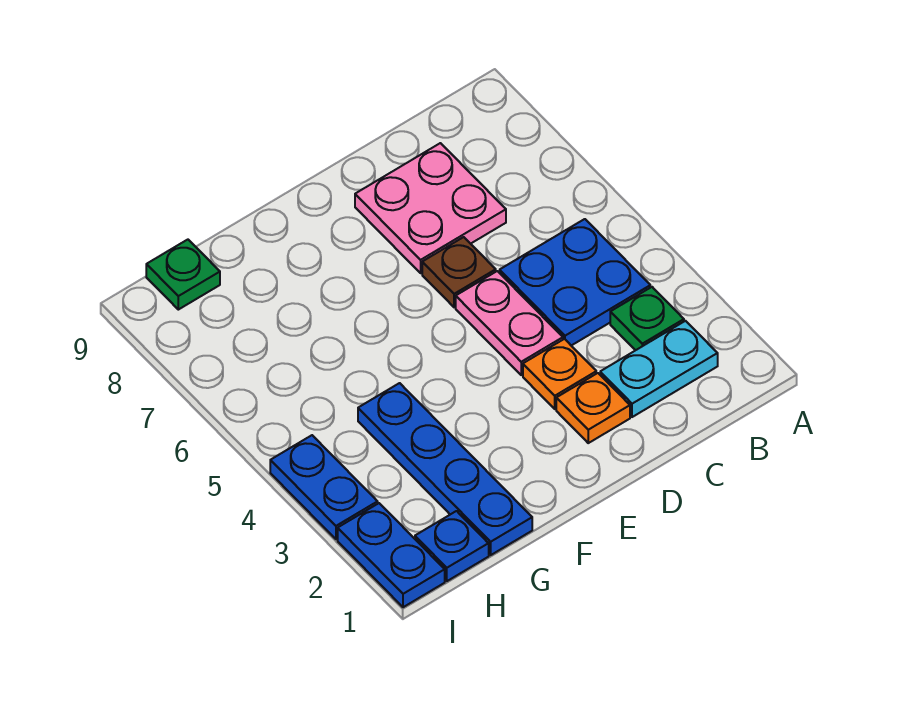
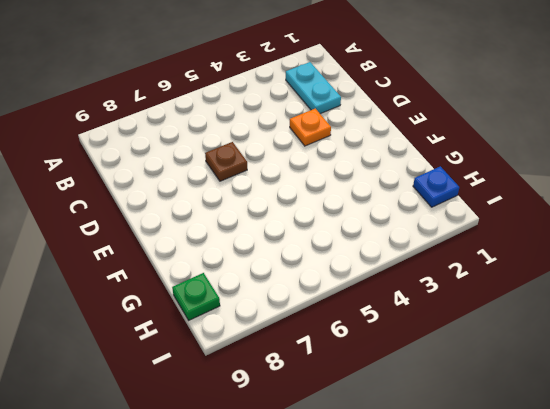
none -> green plate B3 level 1
none -> blue plate B4:C5 level 1
none -> pink plate C7:D8 level 1

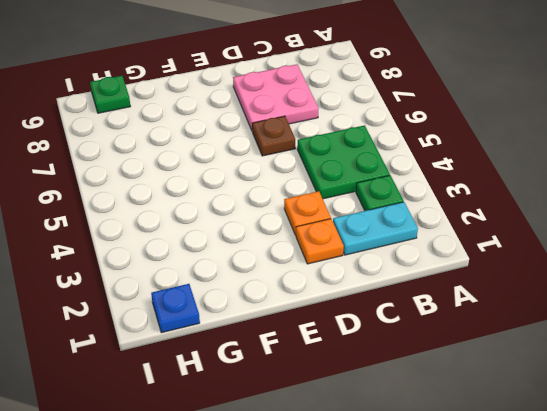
green plate B4:C5 level 1 -> blue plate B4:C5 level 1
none -> pink plate D4:D5 level 1
none -> blue plate G1:G4 level 1
none -> blue plate I1:I2 level 1

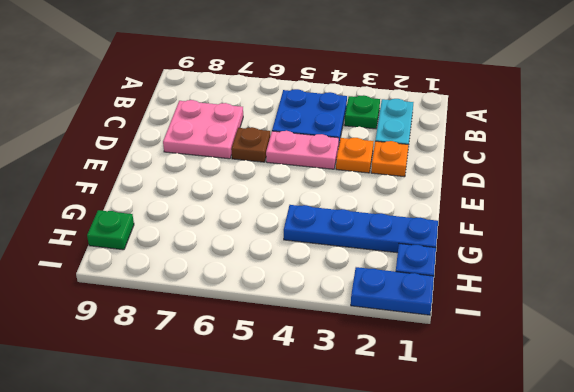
none -> blue plate I3:I4 level 1

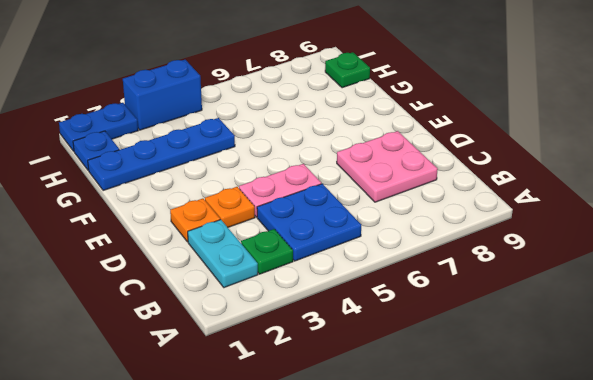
blue brick I3:I4 level 1 -> blue plate I3:I4 level 1
none -> brown plate D6 level 1

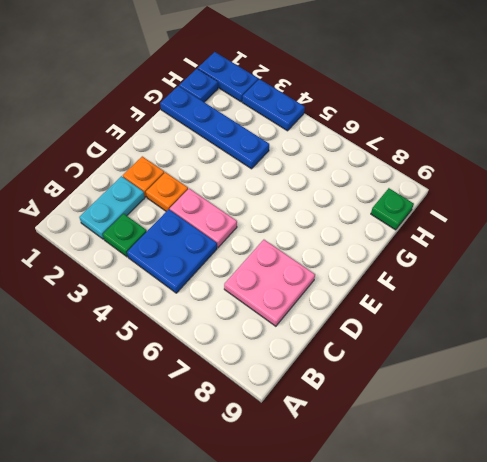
none -> brown plate D6 level 1

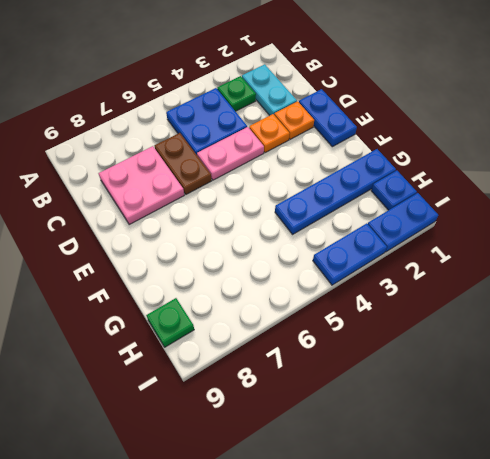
brown plate C6:D6 level 1 -> brown plate D6 level 1
blue plate D1:E1 level 1 -> none

